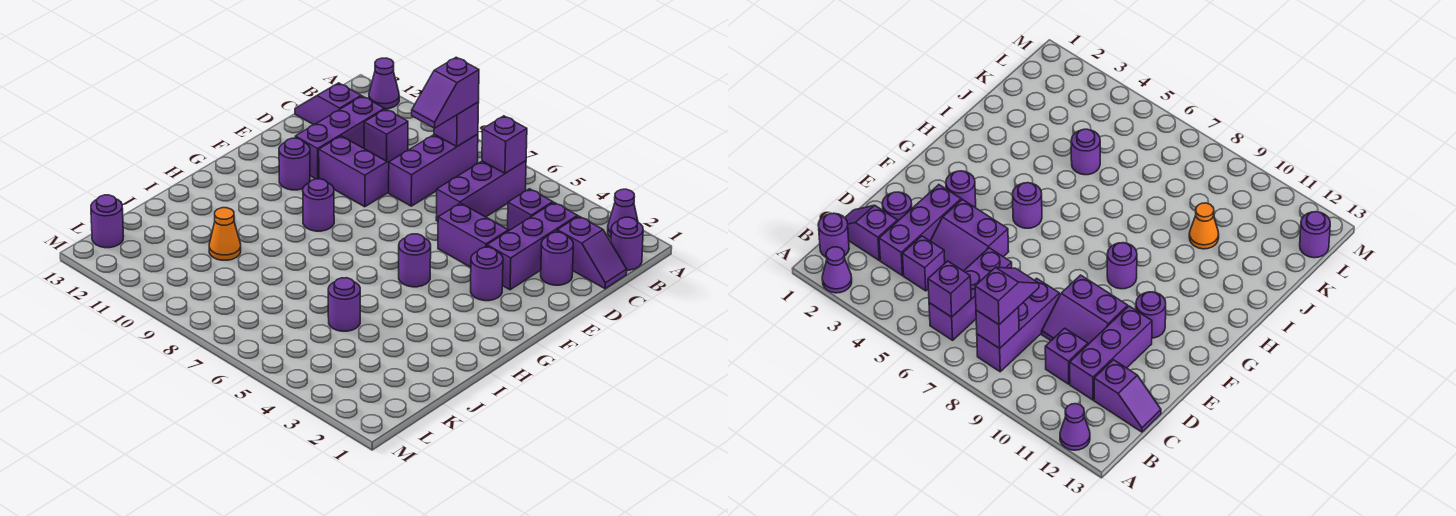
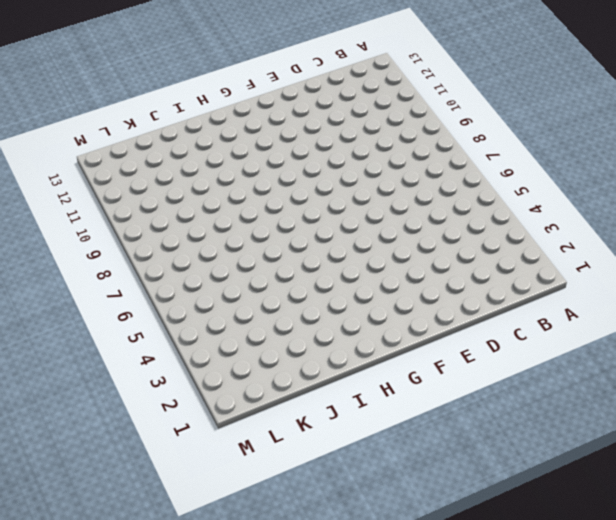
none -> purple cone A2 level 1
none -> purple cone A12 level 1
none -> purple round brick B1 level 1

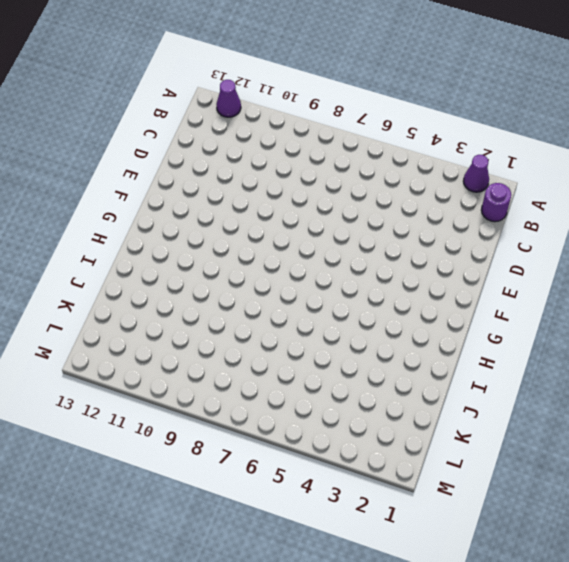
none -> purple brick B6:D6 level 1
none -> purple brick B8:D8 level 1
none -> purple slope C1:C2 level 1 top 2

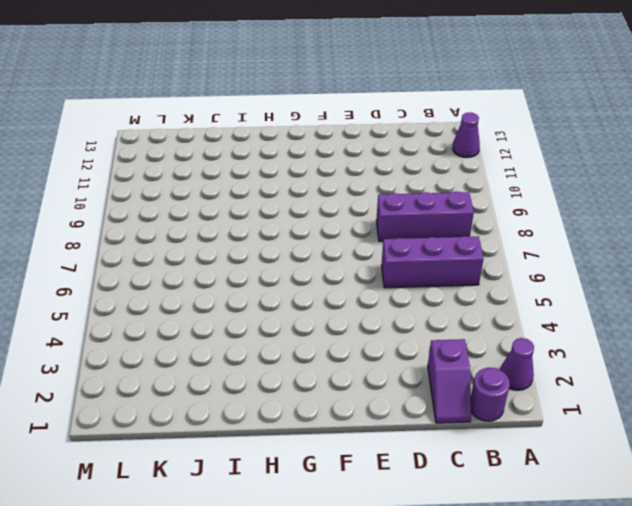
none -> purple brick C3:E3 level 1
none -> purple brick C4 level 1
none -> purple brick C10 level 1

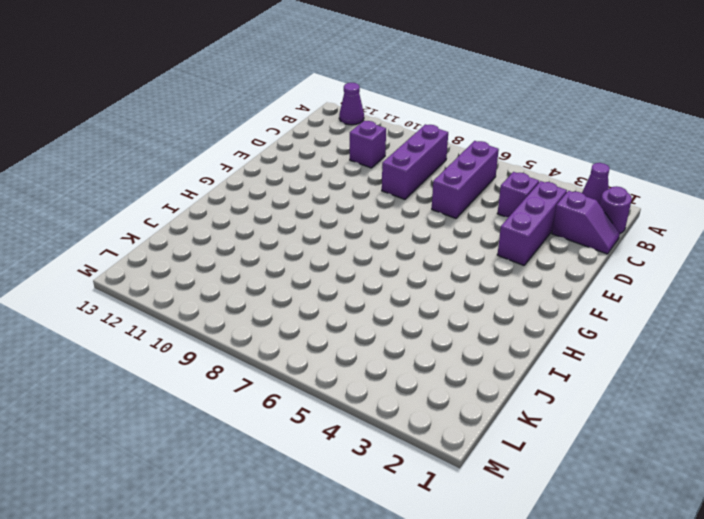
none -> purple brick C11:E11 level 1
none -> purple slope C12:C13 level 1 top 12
none -> purple round brick D2 level 1

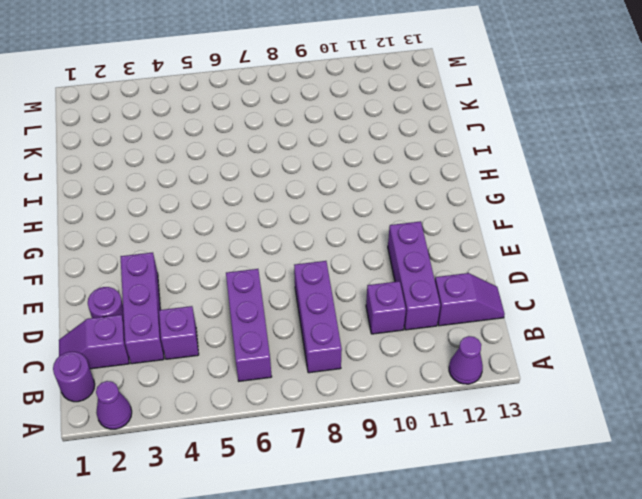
none -> purple slope D4:E5 level 1 top E
none -> purple slope D9:E10 level 1 top E
none -> purple round brick F3 level 1

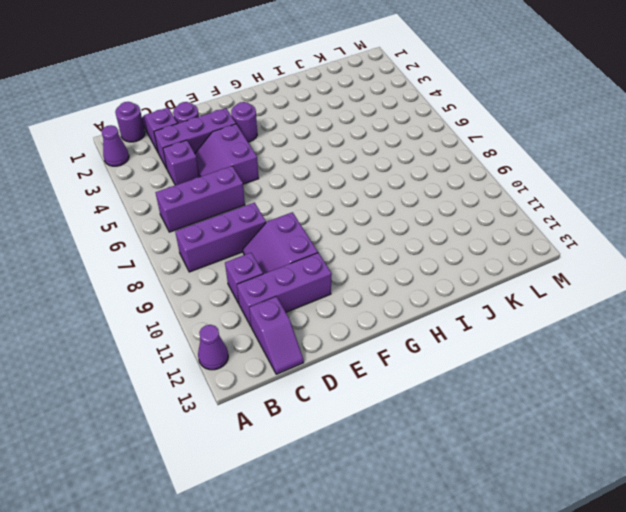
none -> purple round brick F11 level 1
none -> purple round brick G5 level 1
none -> purple round brick G9 level 1

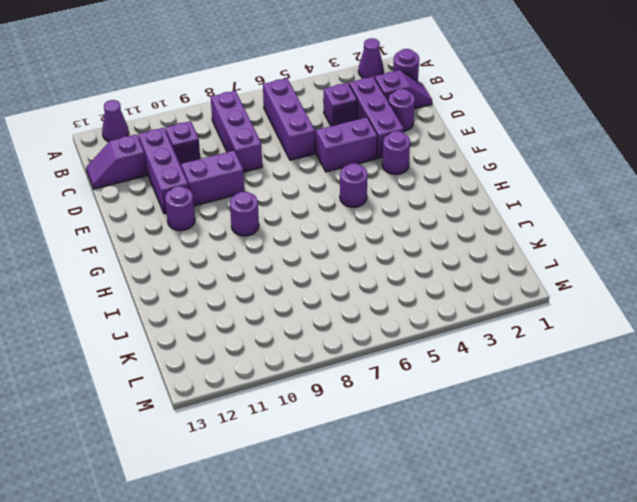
none -> purple round brick J5 level 1
none -> orange cone J10 level 1
none -> purple round brick L13 level 1

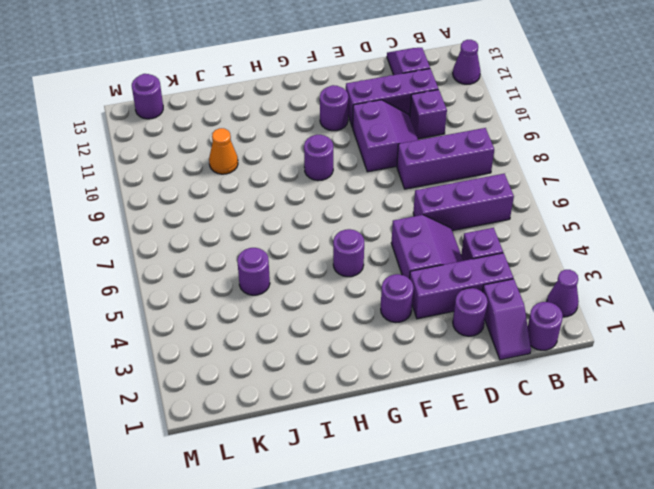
none -> purple brick B6 level 2
none -> purple brick B8 level 2
none -> purple slope B8:C8 level 3 top B

